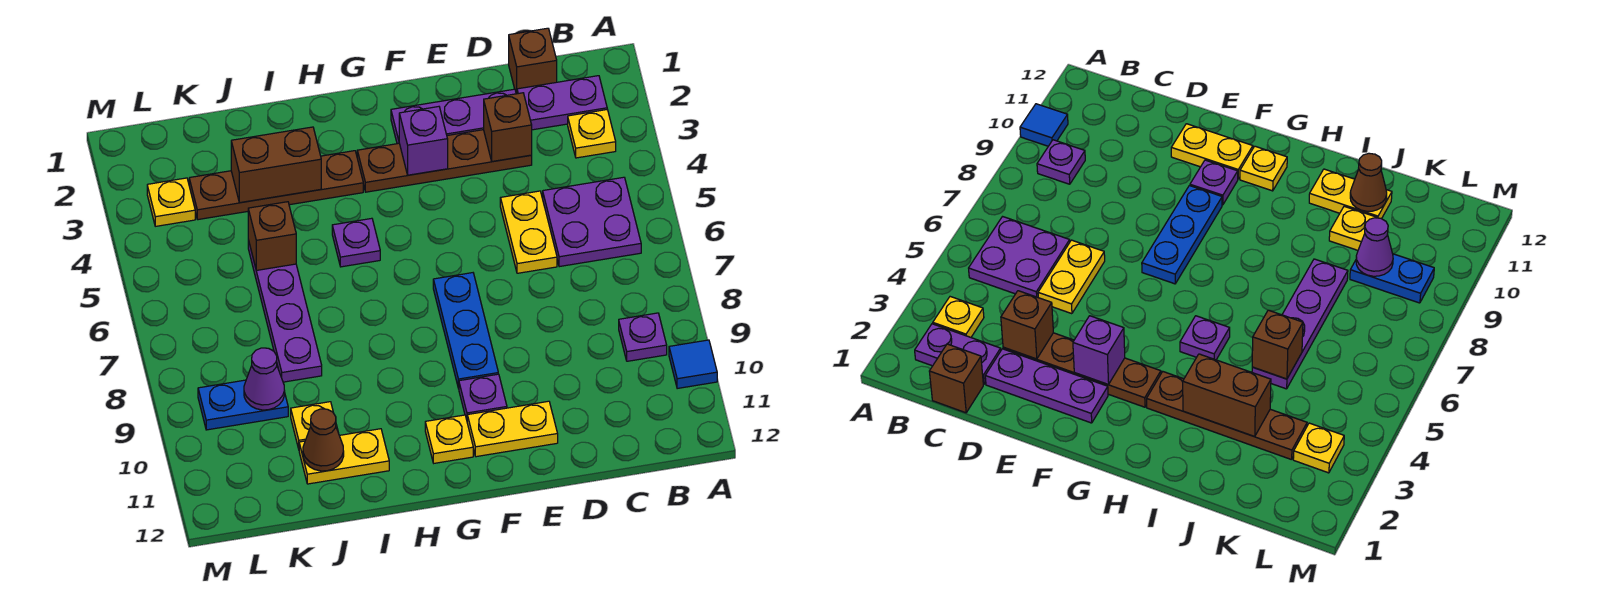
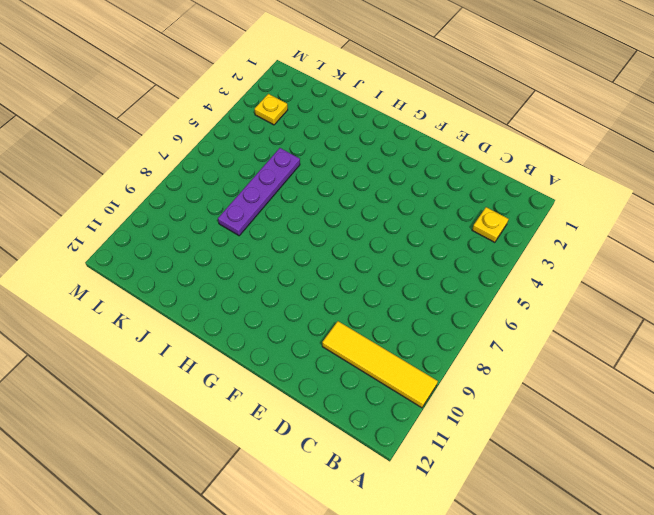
yellow tile A10:D10 level 1 -> blue tile A10 level 1
none -> purple plate B2:C2 level 1
none -> purple plate B5:C6 level 1
none -> purple plate B9 level 1

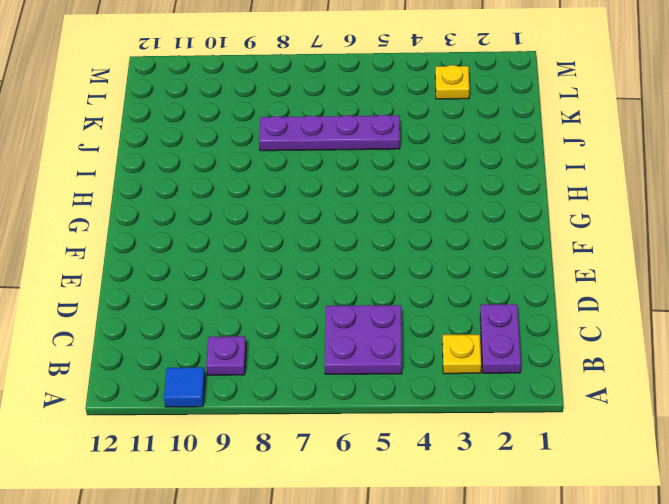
none -> brown brick C1 level 1
none -> purple plate D2:F2 level 1
none -> brown plate D3:G3 level 1

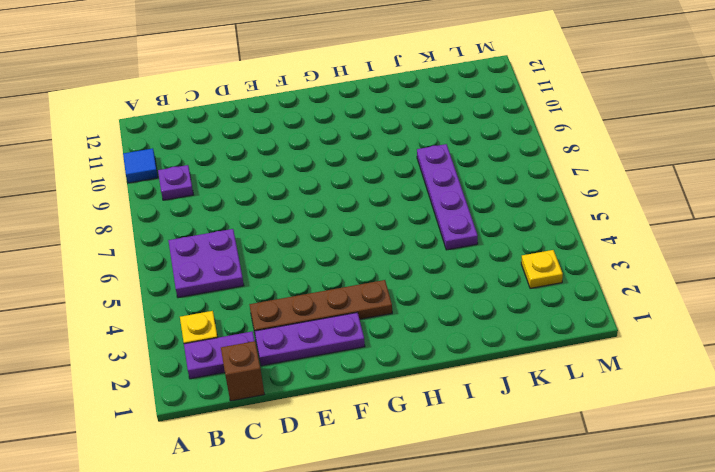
none -> yellow plate D5:D6 level 1
none -> yellow plate E11:F11 level 1
none -> blue plate F7:F9 level 1

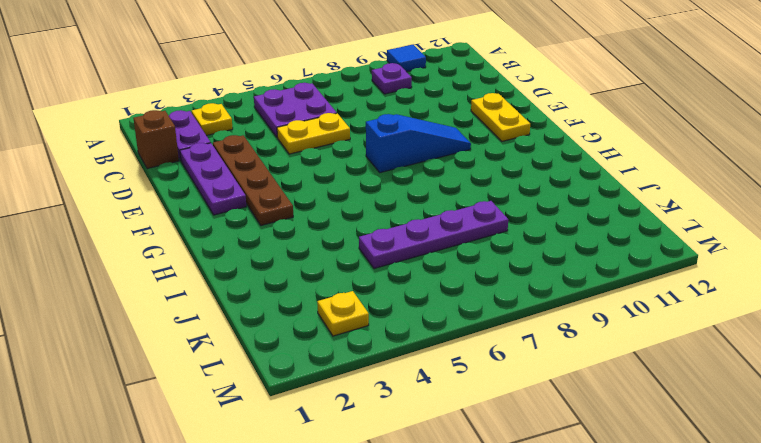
blue slope F7:F9 level 1 top 7 -> blue plate F7:F9 level 1
none -> purple plate F10 level 1
none -> yellow plate G11 level 1
none -> brown plate H3:K3 level 1

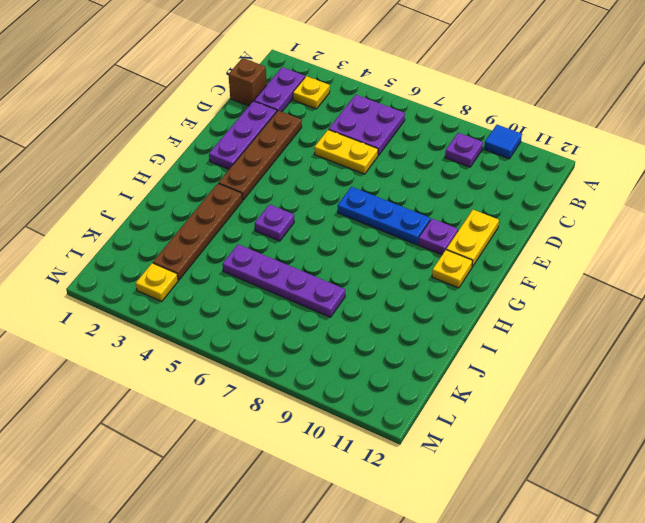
none -> yellow plate I11:J11 level 1
none -> yellow plate J10 level 1
none -> blue plate K9:L9 level 1

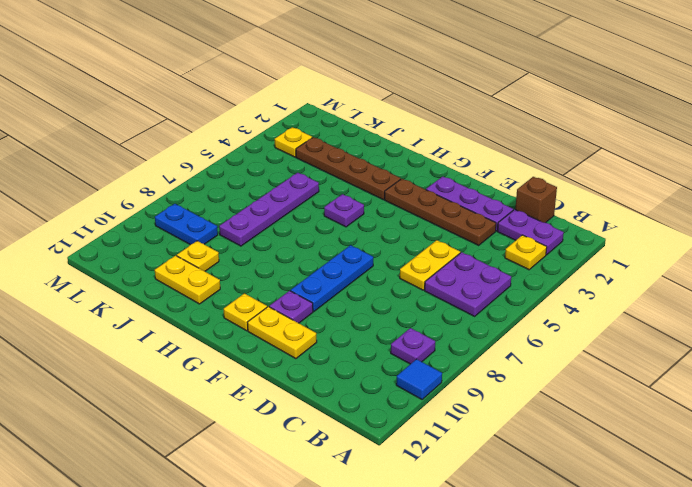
none -> brown brick D3 level 2
none -> purple brick F3 level 2
none -> brown brick I3:J3 level 2

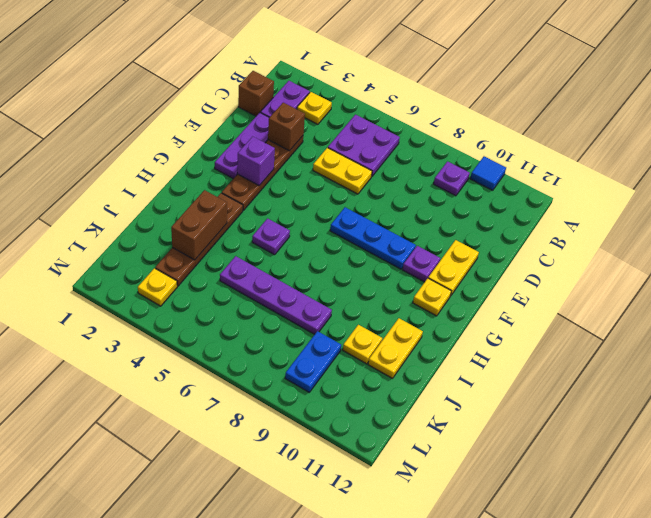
none -> brown brick J5 level 2
none -> brown cone J11 level 2
none -> purple cone K9 level 2

